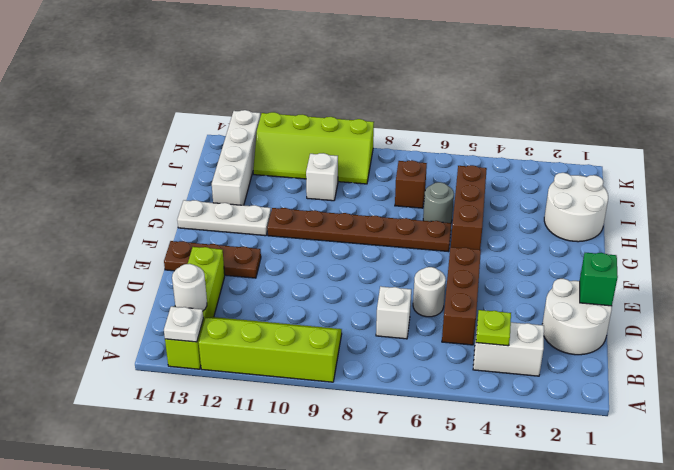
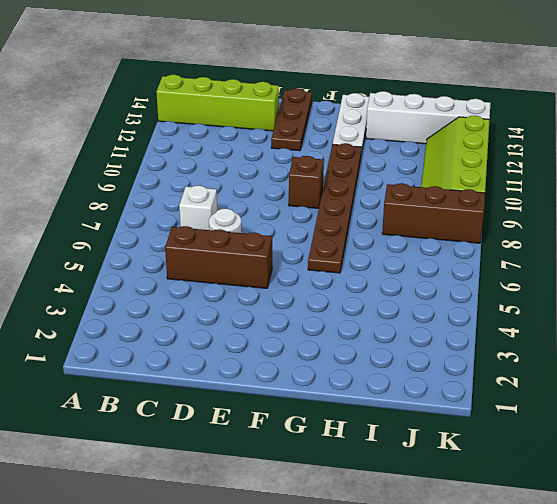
brown brick F9 level 1 -> brown brick I7 level 1
brown brick I8:K8 level 1 -> brown brick G5:I5 level 1
none -> lime slope A9:B12 level 1 top A
none -> white brick B3:B4 level 1
none -> white round brick C1:D2 level 1

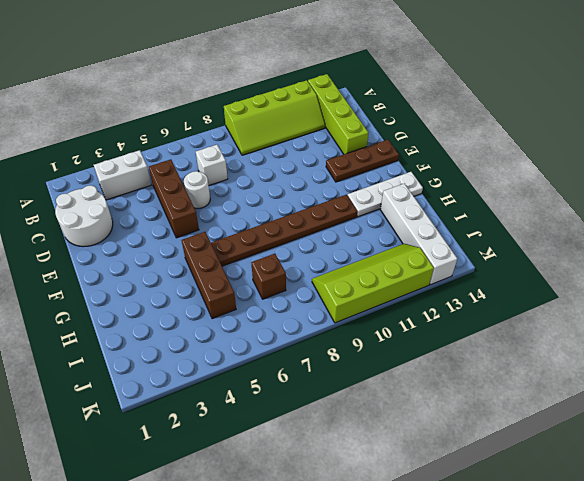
none -> white round brick H1:I2 level 1
none -> grey round brick H6 level 1
none -> white brick I10 level 1

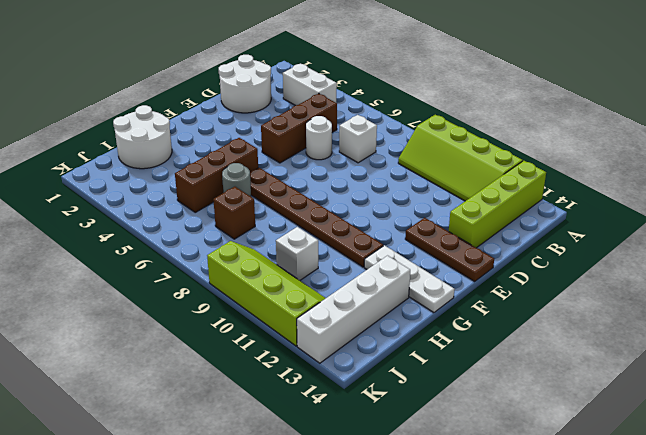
none -> white plate A13 level 2
none -> lime plate B4 level 2
none -> white round brick B13 level 2

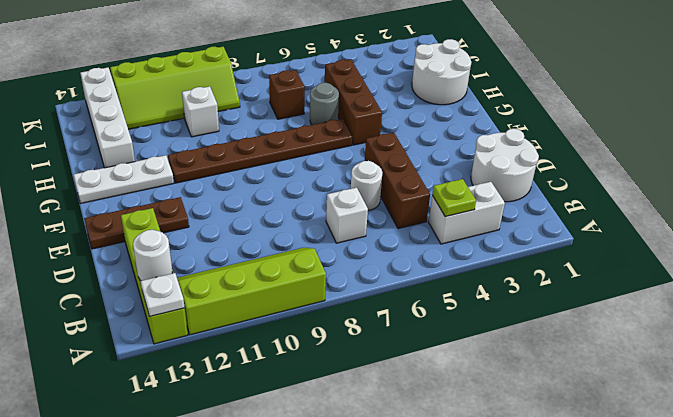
none -> green brick D1 level 2

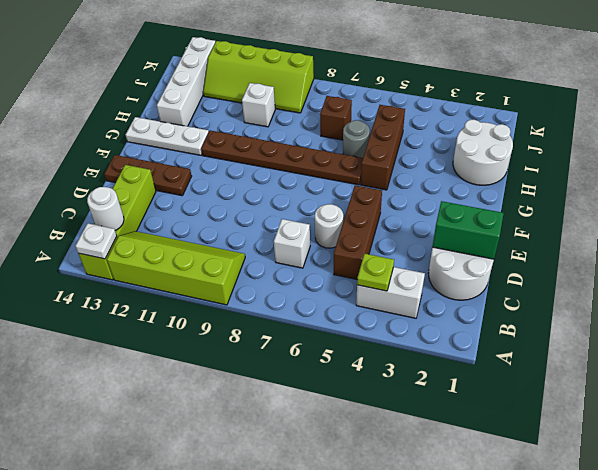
green brick D1:D2 level 2 -> green brick D1 level 2

